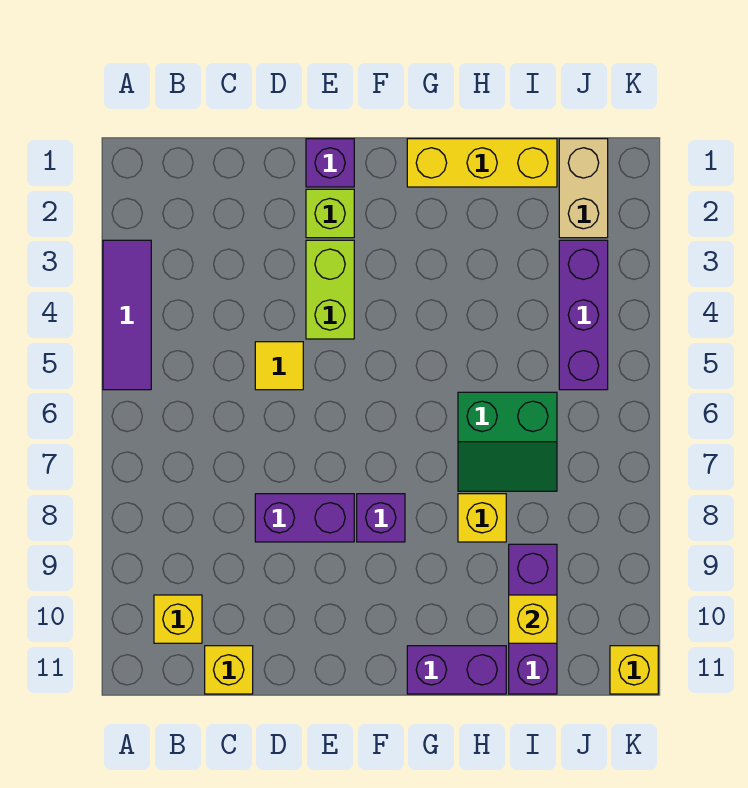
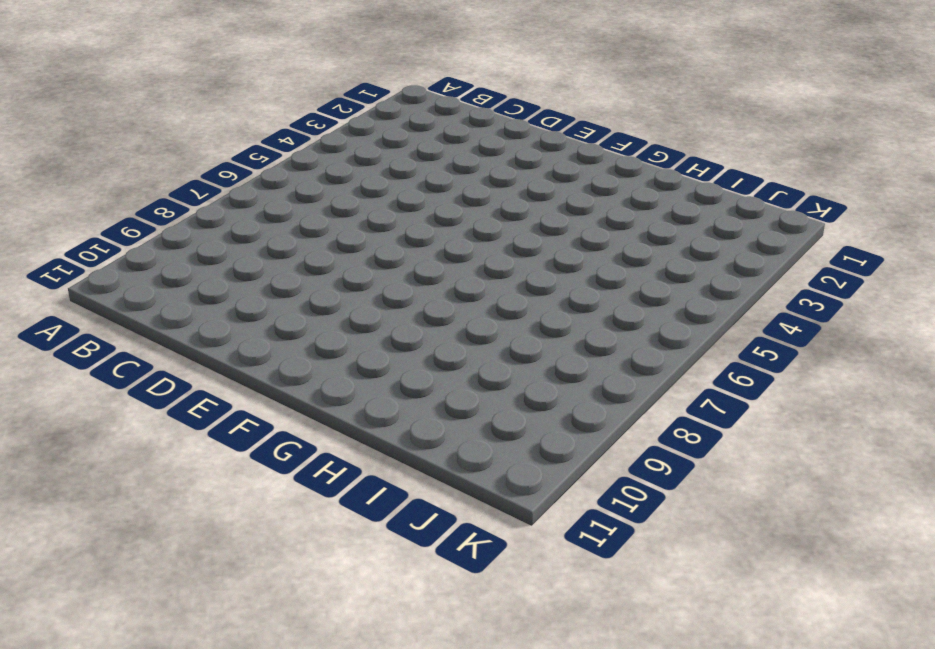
none -> purple tile A3:A5 level 1
none -> yellow brick B10 level 1
none -> yellow brick C11 level 1

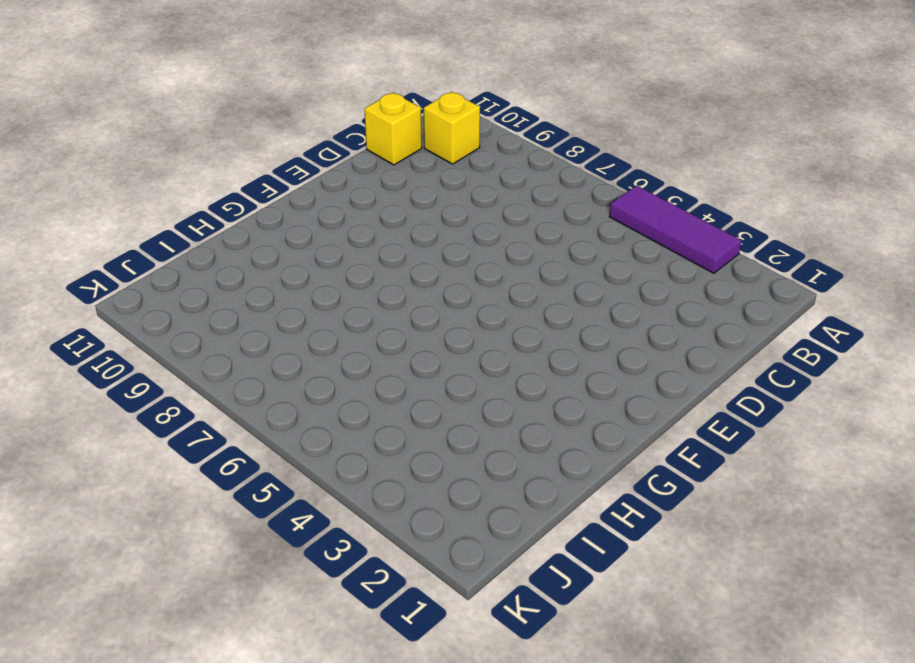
none -> yellow tile D5 level 1
none -> purple brick D8:E8 level 1
none -> purple brick E1 level 1

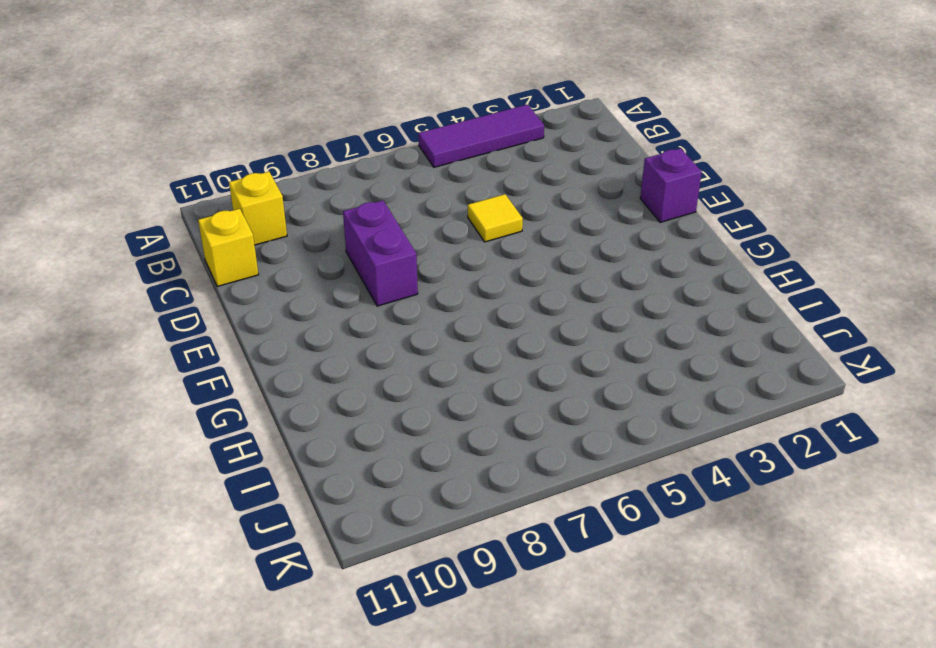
none -> lime brick E2 level 1
none -> lime brick E3:E4 level 1
none -> purple brick F8 level 1

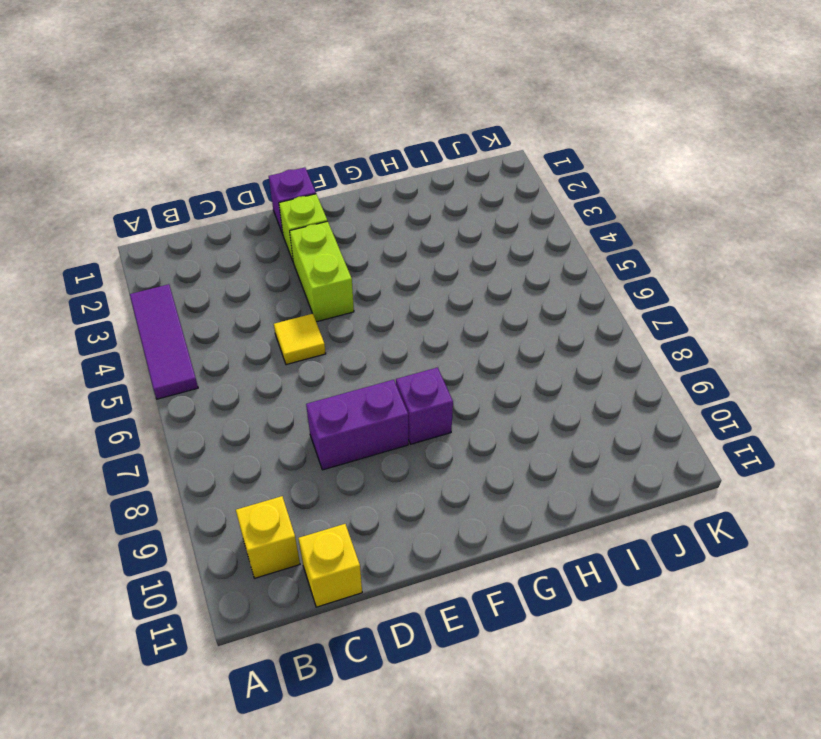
none -> yellow brick G1:I1 level 1
none -> purple brick G11:H11 level 1
none -> green slope H6:I7 level 1 top 6

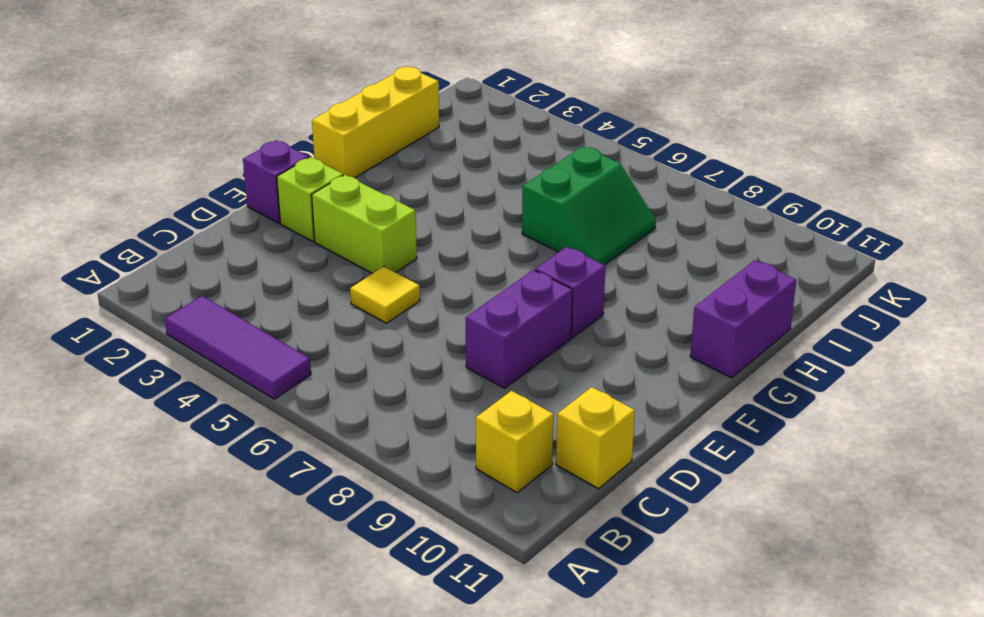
none -> yellow brick H8 level 1
none -> purple brick I9:I11 level 1
none -> tan brick J1:J2 level 1

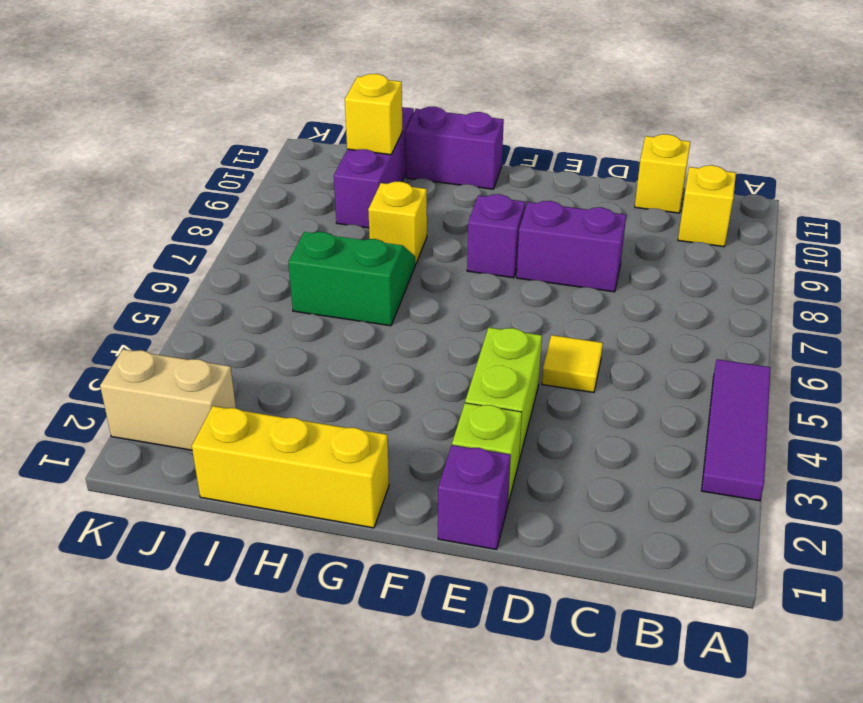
tan brick J2:K2 level 1 -> tan brick J1:J2 level 1
none -> purple brick J3:J5 level 1
none -> yellow brick K11 level 1

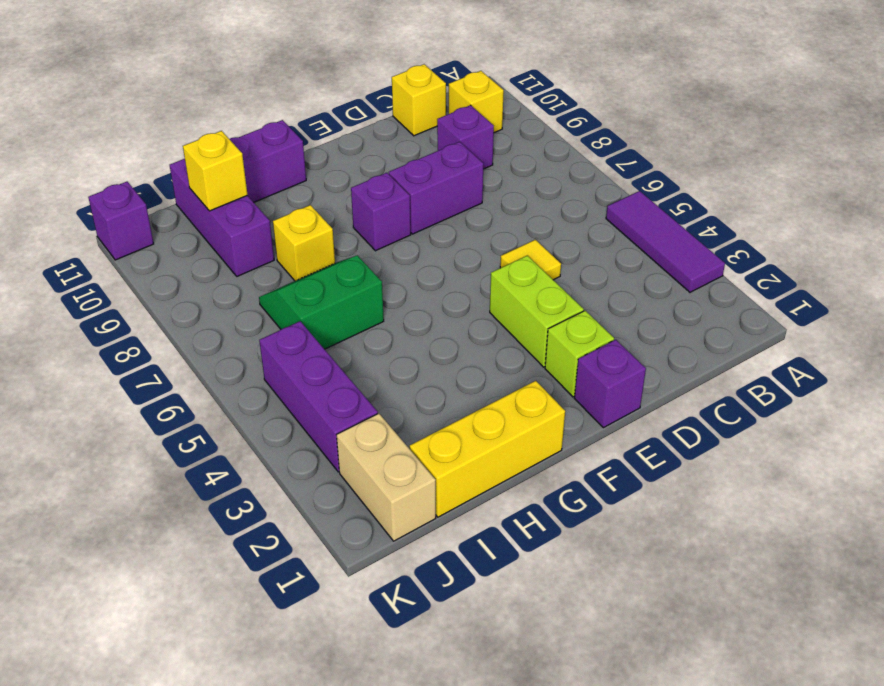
purple brick C9 level 1 -> none
purple brick K11 level 1 -> yellow brick K11 level 1

